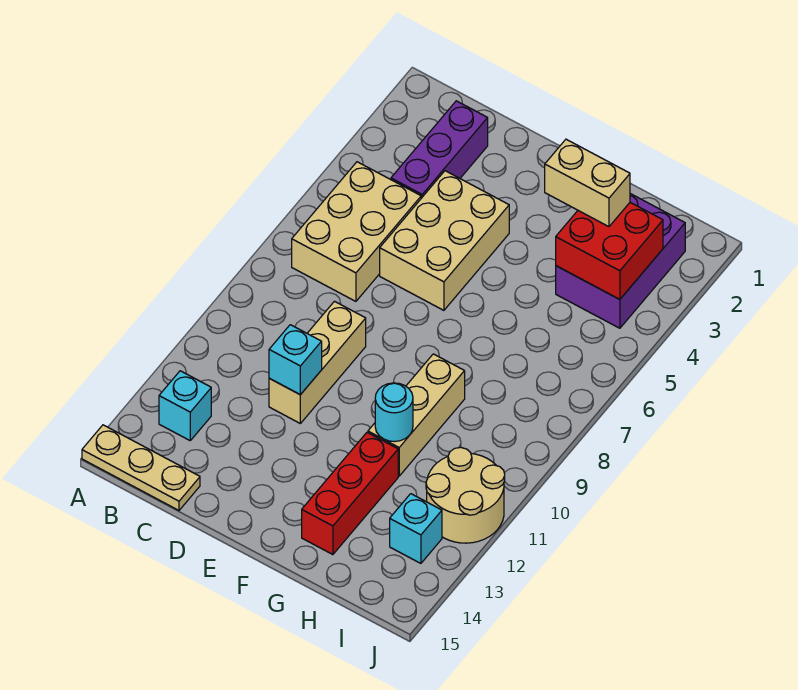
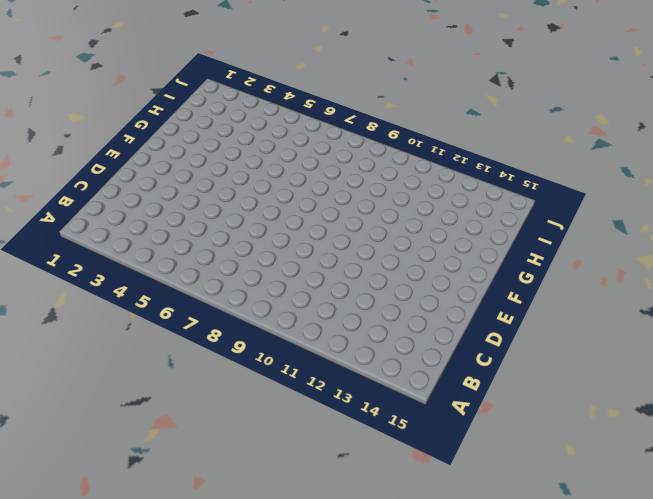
none -> tan plate A15:C15 level 1
none -> tan brick B5:C7 level 1
none -> cyan brick B13 level 1

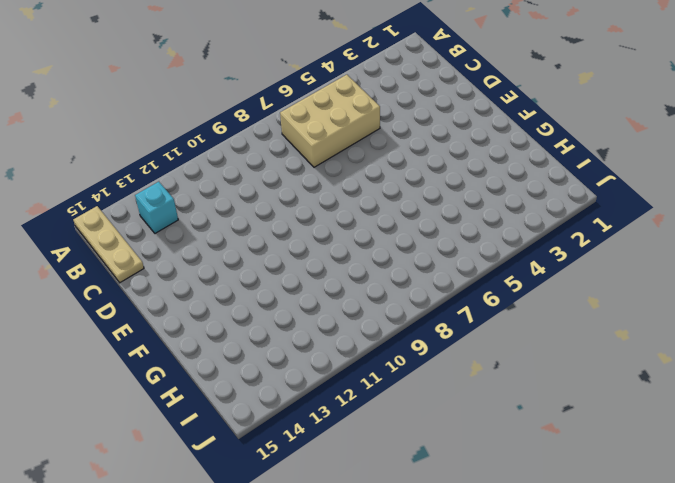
none -> purple brick C2:C4 level 1
none -> tan brick D4:E6 level 1
none -> tan brick D9:D11 level 1

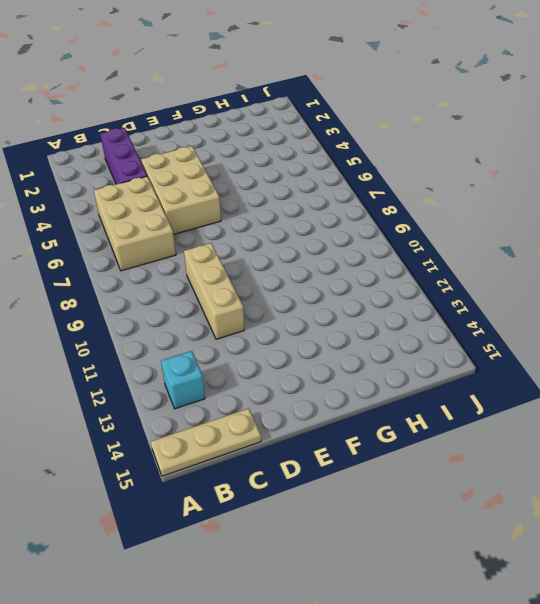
none -> tan brick G9:G11 level 1
none -> red brick G12:G14 level 1
none -> purple brick H2:I4 level 1

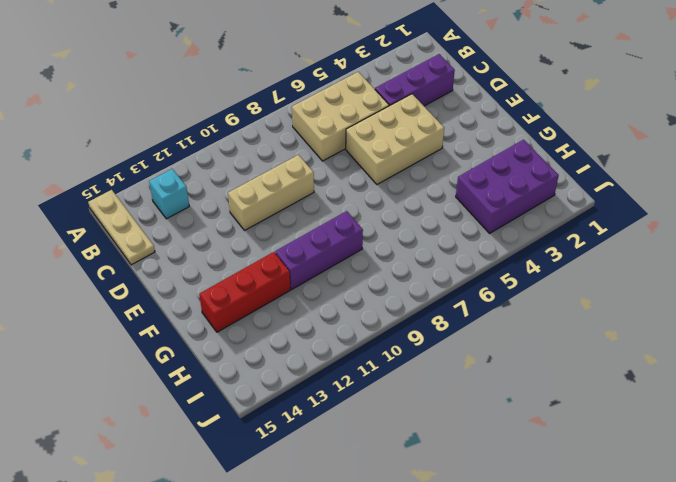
purple brick G9:G11 level 1 -> tan brick G9:G11 level 1
none -> tan round brick I11:J12 level 1
none -> cyan brick I13 level 1
none -> cyan brick D11 level 2

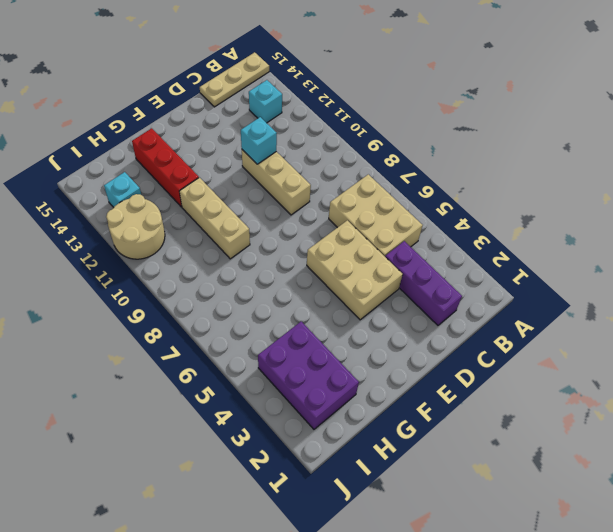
none -> cyan round brick G11 level 2
none -> red brick H3:I4 level 2
none -> tan brick G3:H3 level 3

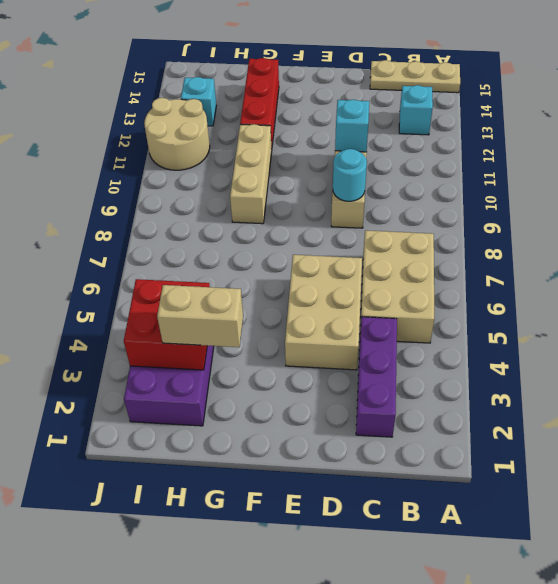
cyan round brick D9 level 2 -> cyan round brick G11 level 2

